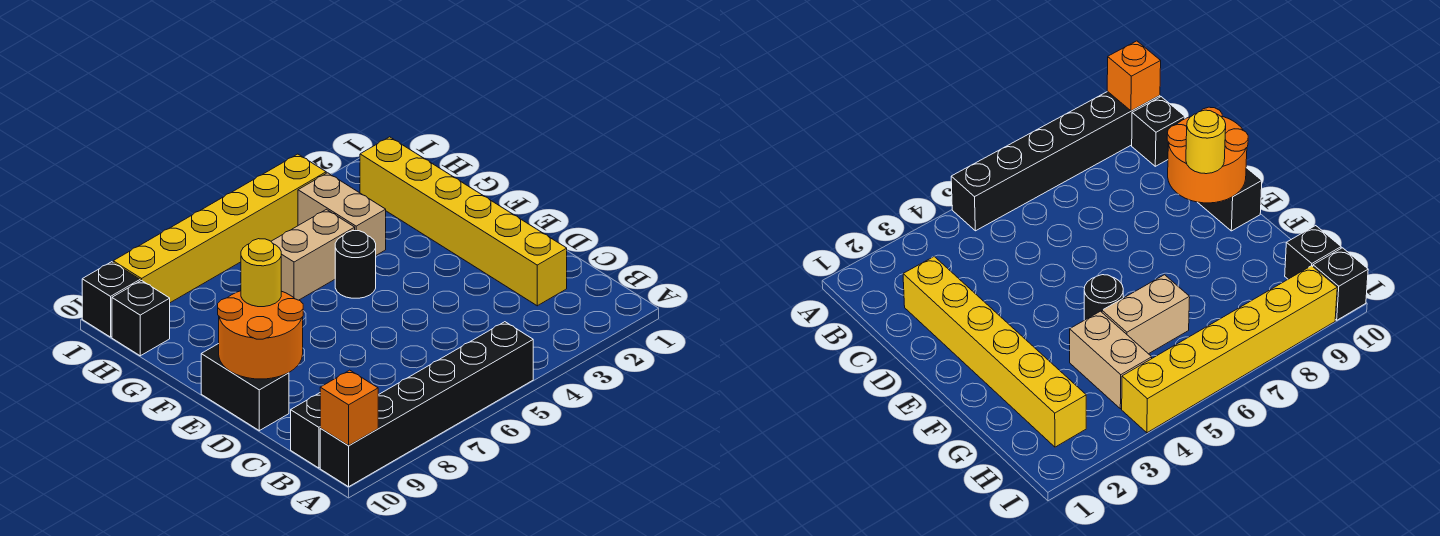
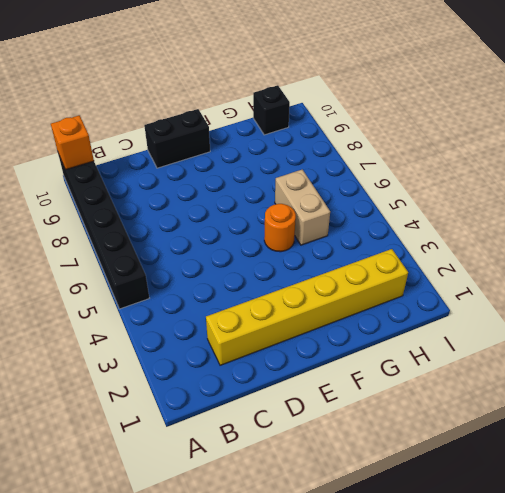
orange round brick F5 level 1 -> black round brick F5 level 1
none -> black brick B10 level 1
none -> tan brick G4:H4 level 1
none -> yellow brick I4:I9 level 1

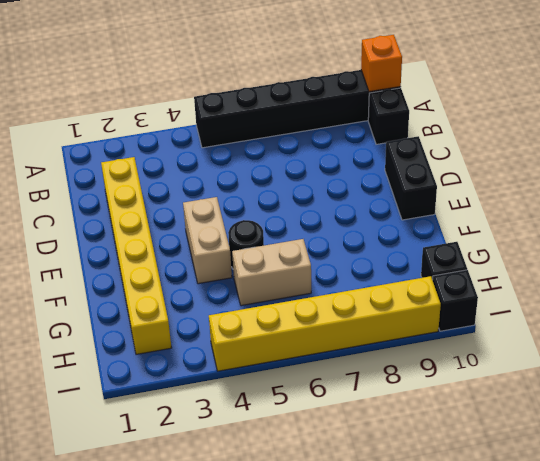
tan brick E4:F4 level 1 -> tan brick G4:H4 level 1
none -> orange round brick D9:E10 level 2
none -> yellow round brick E9 level 3

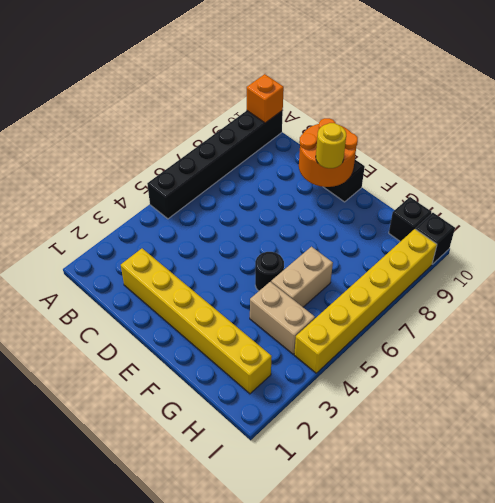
none -> black brick B10 level 1

